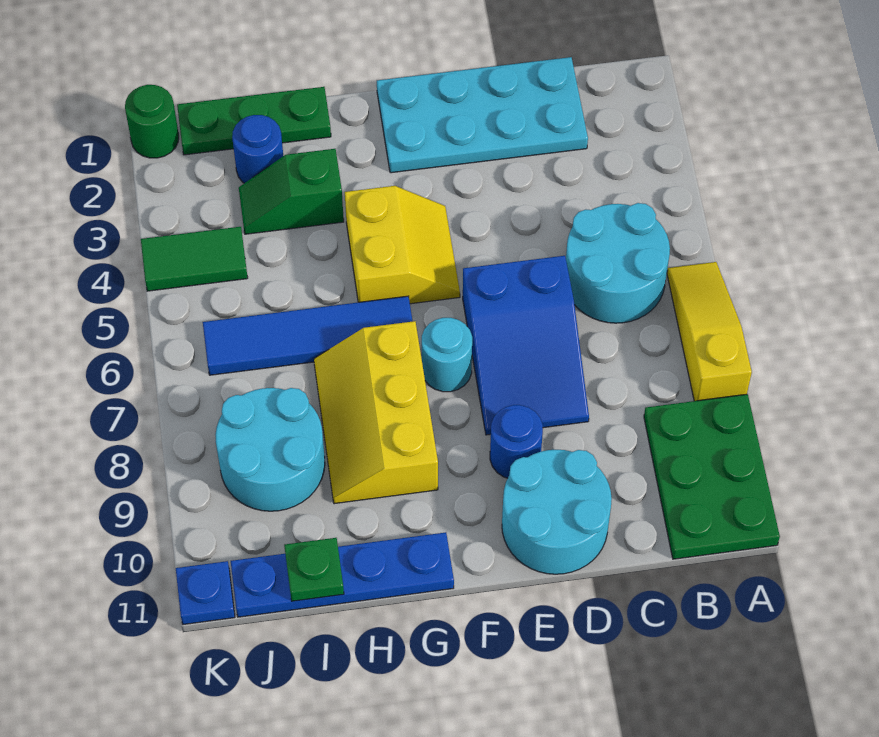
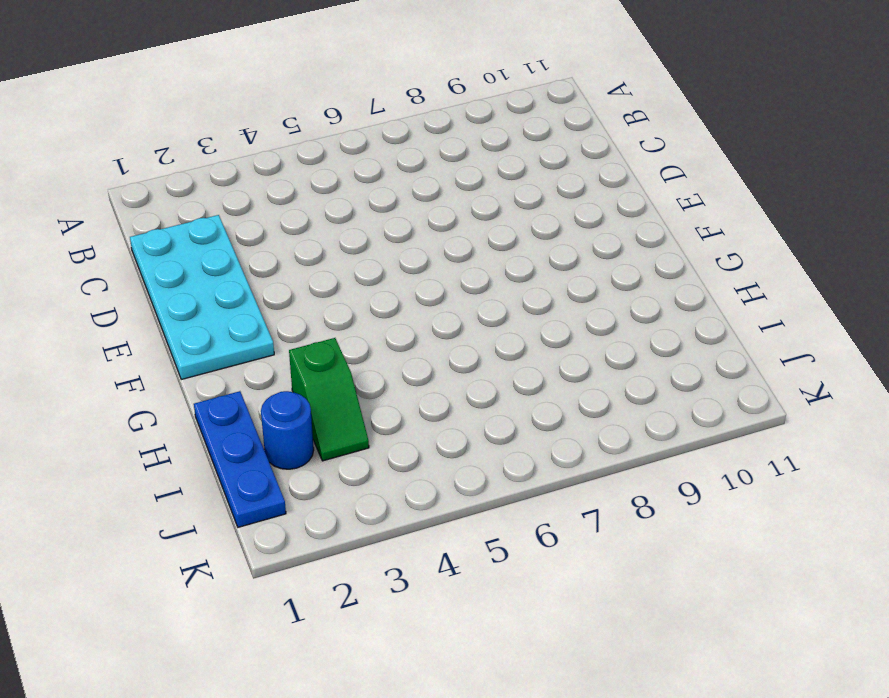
blue plate H1:J1 level 1 -> green plate H1:J1 level 1
none -> yellow slope A6:A8 level 1 top 8
none -> green plate A9:B11 level 1
none -> cyan round brick B5:C6 level 1

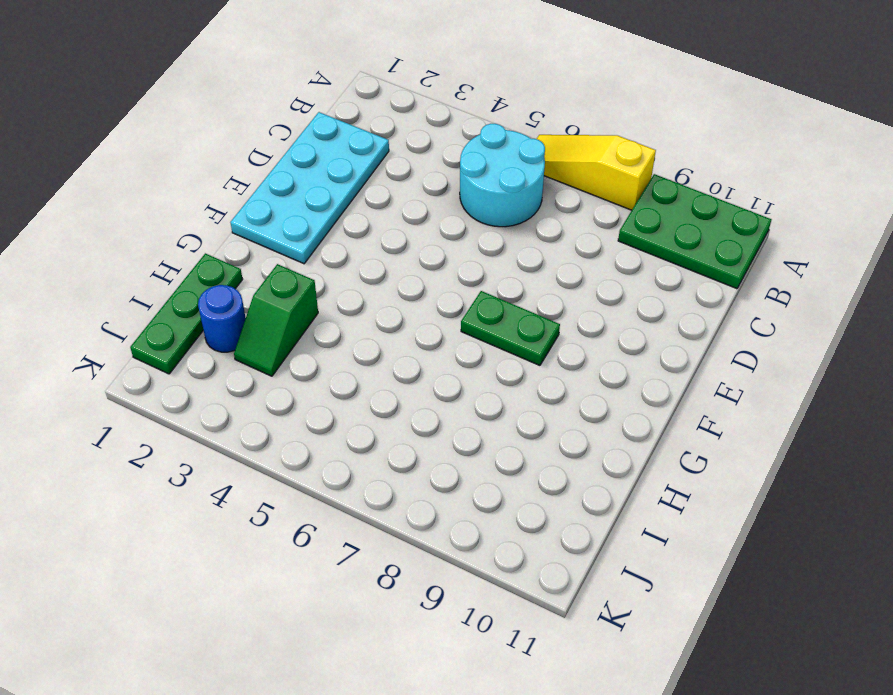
green plate F7:F8 level 1 -> cyan round brick F7 level 1
none -> blue slope D6:E8 level 1 top 6
none -> cyan round brick D10:E11 level 1
none -> blue round brick E9 level 1

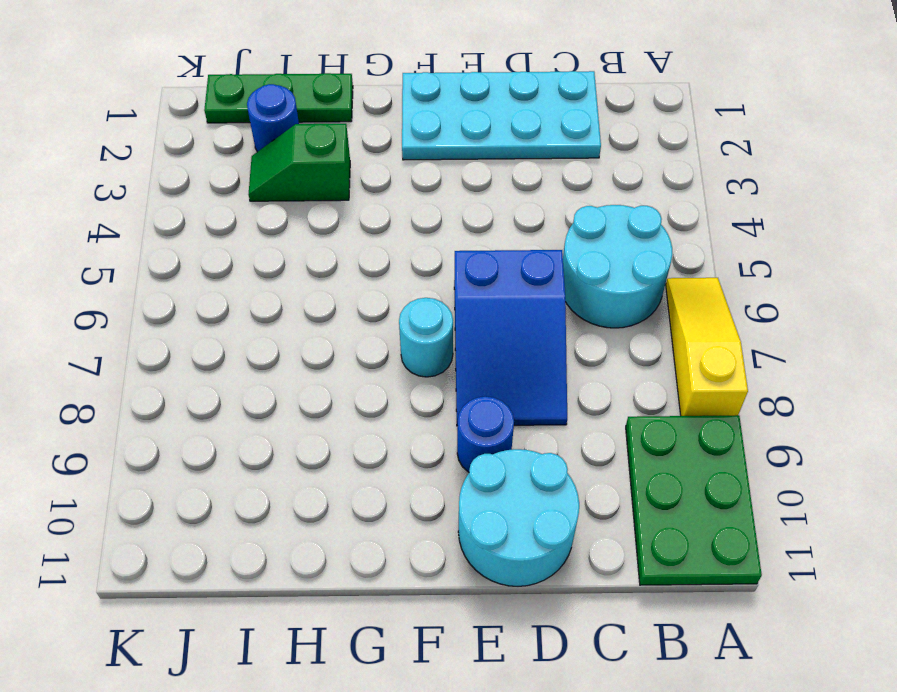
none -> yellow slope F4:G5 level 1 top G
none -> blue tile G6:J6 level 1
none -> yellow slope G7:H9 level 1 top G

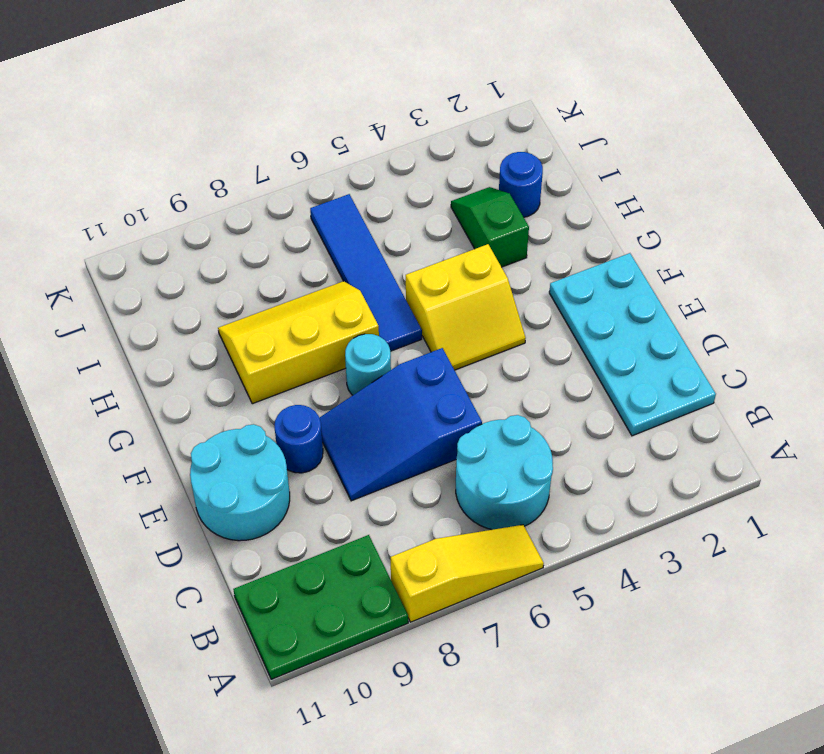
none -> blue plate G11:J11 level 1
none -> green plate H1:J1 level 1
none -> cyan round brick I8:J9 level 1

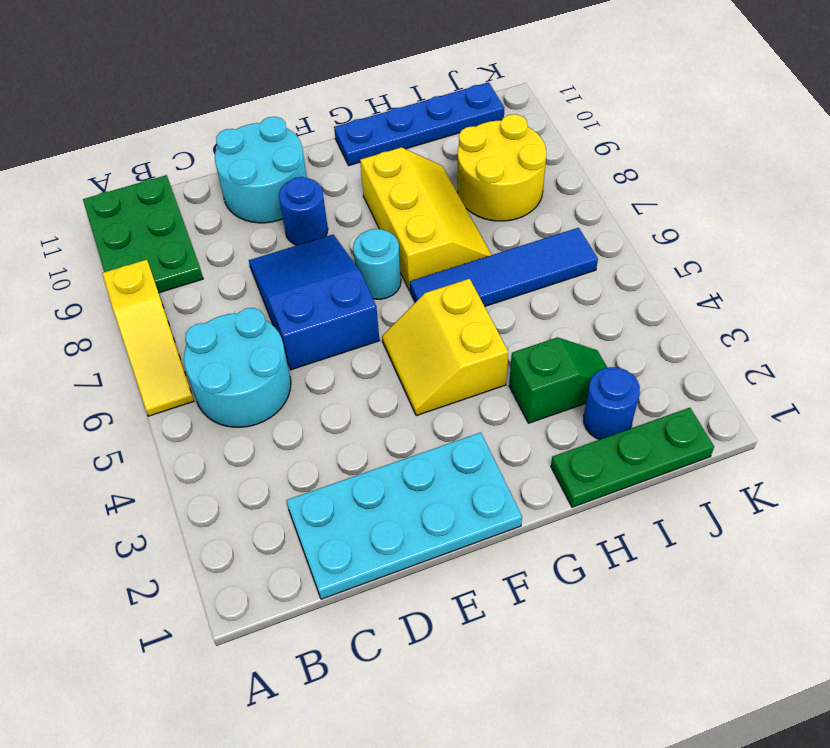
yellow round brick I8:J9 level 1 -> cyan round brick I8:J9 level 1
none -> green tile J4:K4 level 1
none -> green round brick K1 level 1
none -> blue plate K11 level 1

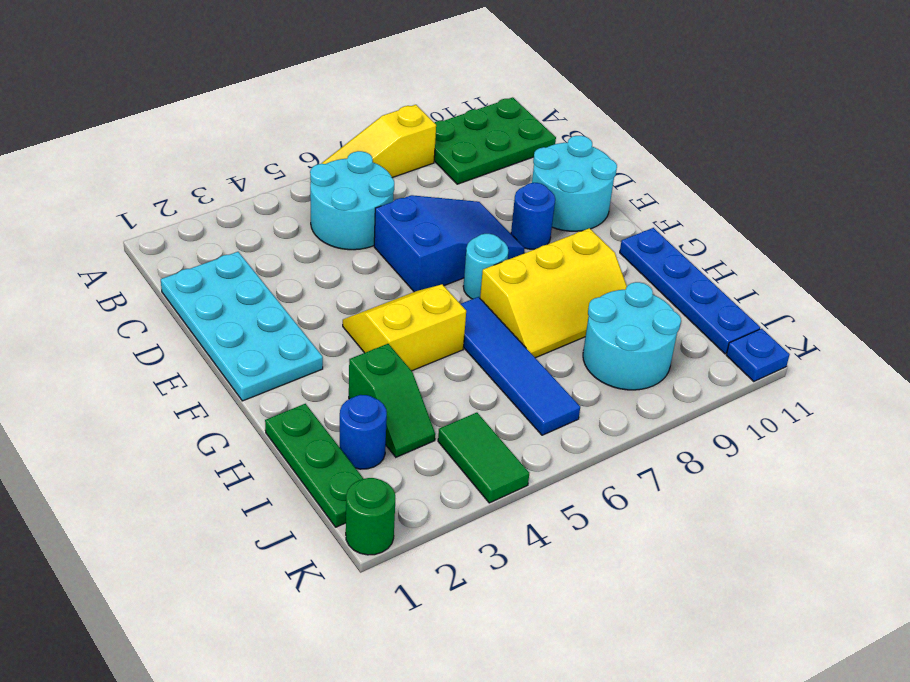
none -> green plate I11 level 2

